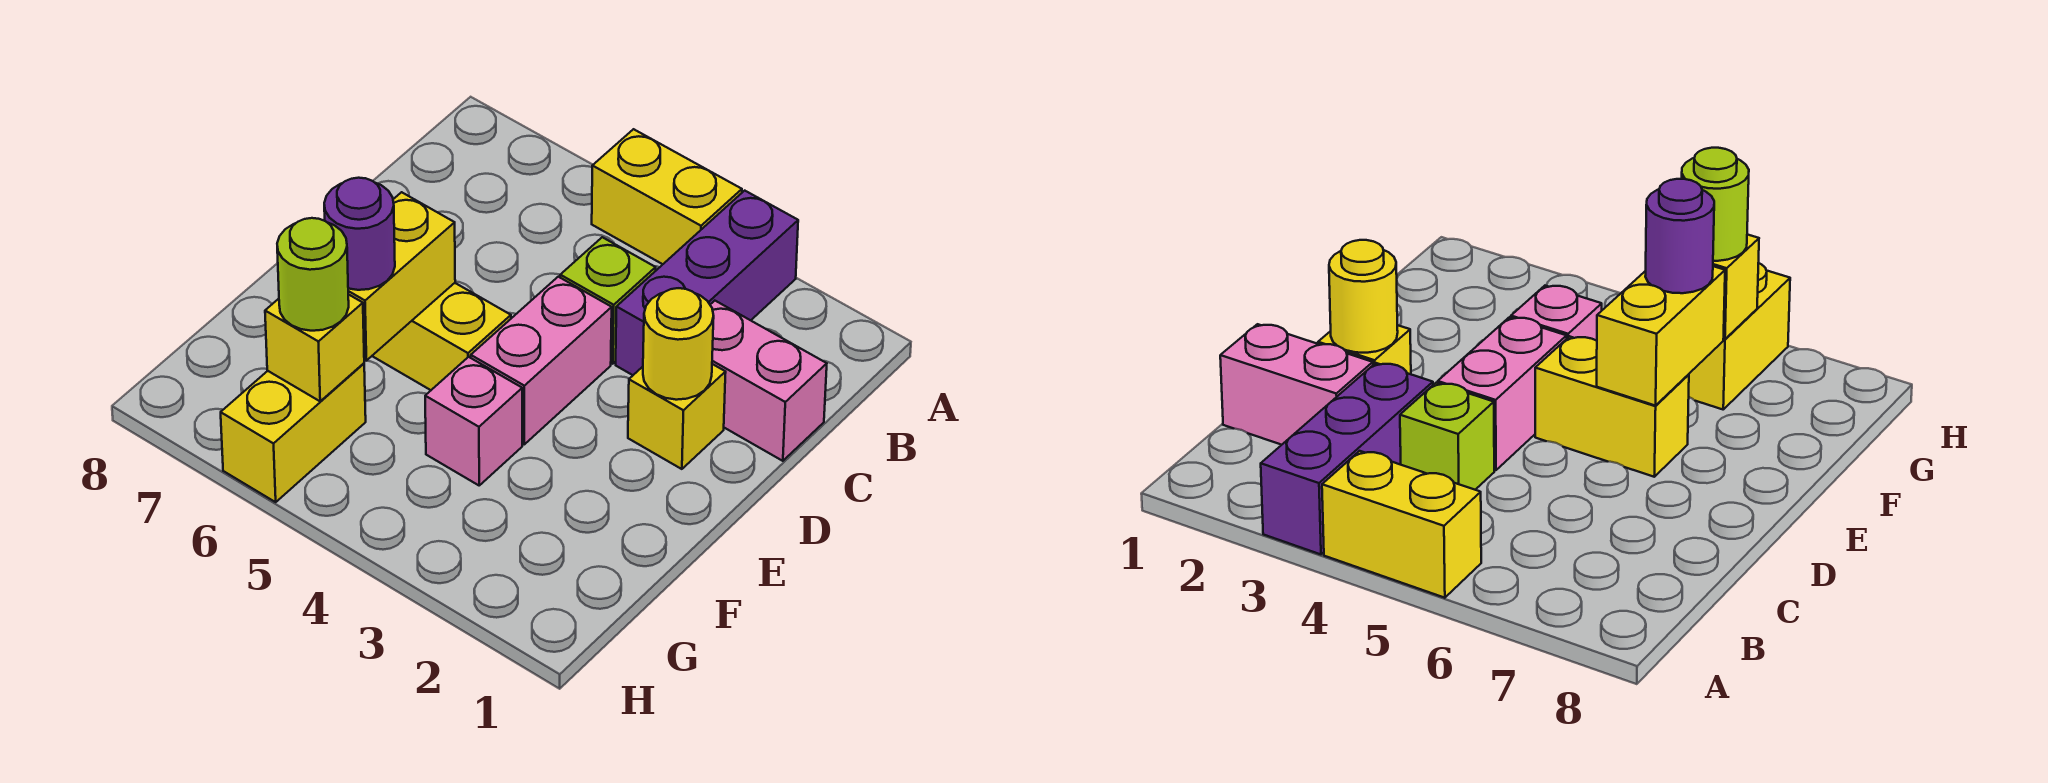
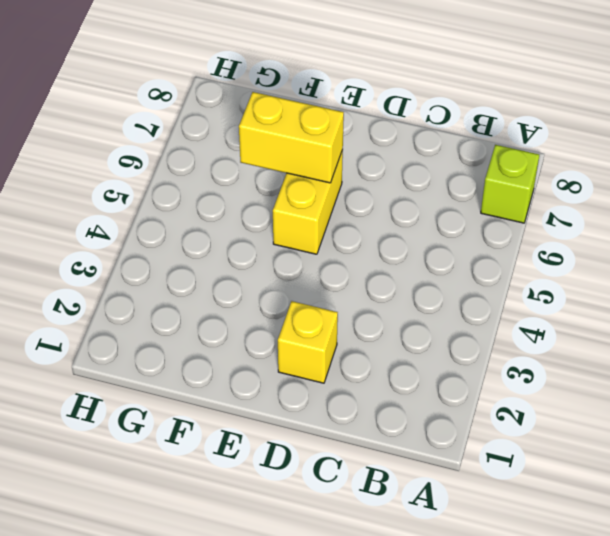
lime brick A7 level 1 -> lime brick C4 level 1
none -> purple brick A3:C3 level 1
none -> yellow brick A4:A5 level 1
none -> pink brick C1:C2 level 1

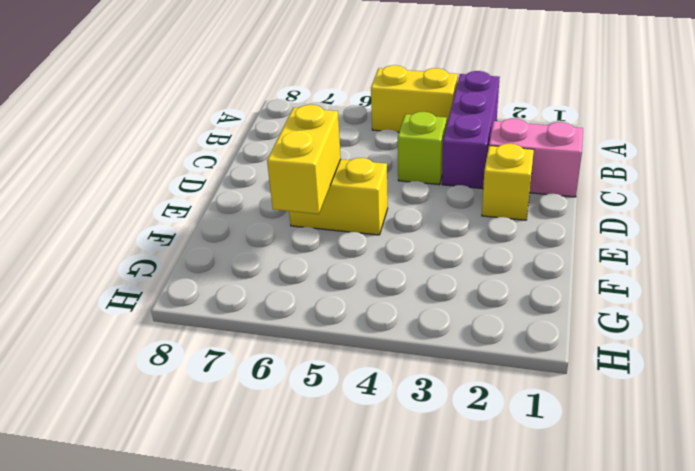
none -> pink brick D4:E4 level 1
none -> pink brick F4 level 1
none -> yellow brick G6:H6 level 1

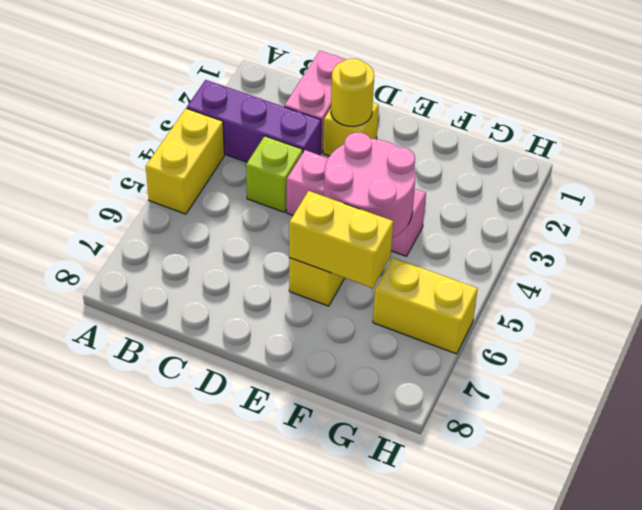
pink round brick E4:F5 level 2 -> none
none -> yellow brick G6 level 2
none -> purple round brick F6 level 3
none -> lime round brick G6 level 3

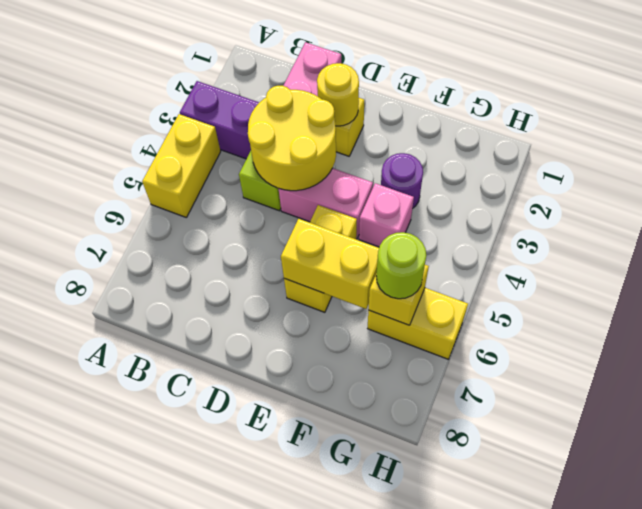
yellow round brick C3:D4 level 2 -> none
purple round brick F3 level 1 -> purple round brick F6 level 3

